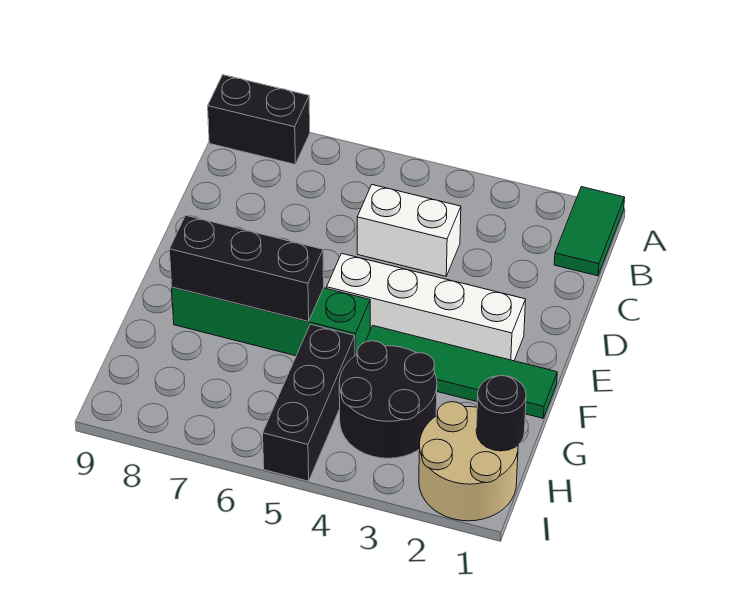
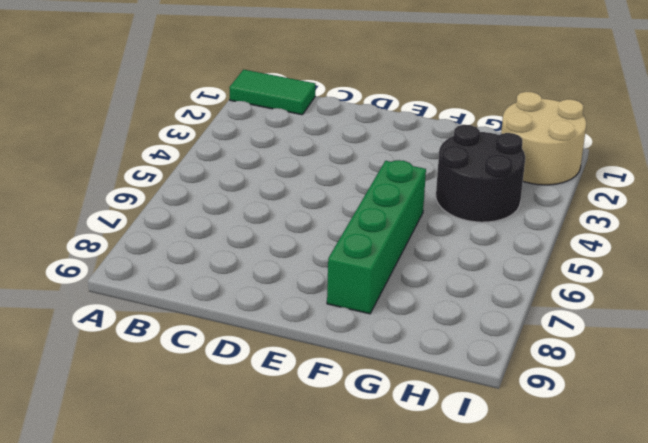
none -> black brick A8:A9 level 1
none -> white brick C4:C5 level 1

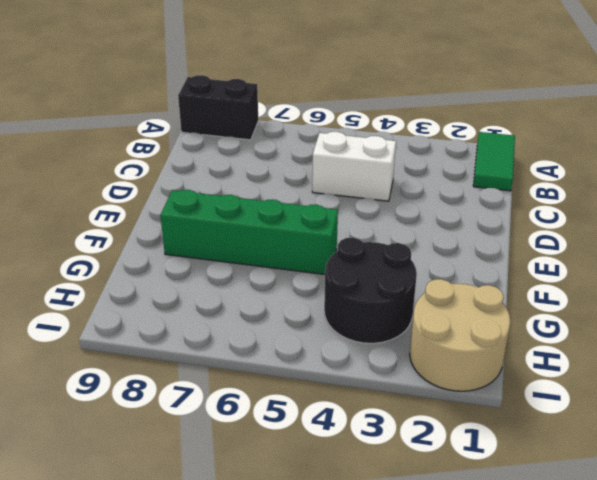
none -> white brick E2:E5 level 1
none -> green tile F1:F4 level 1

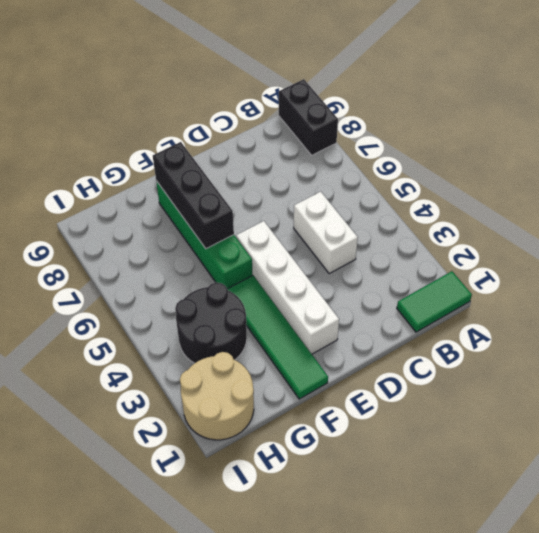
none -> black brick G5:I5 level 1
none -> black round brick H1 level 2

